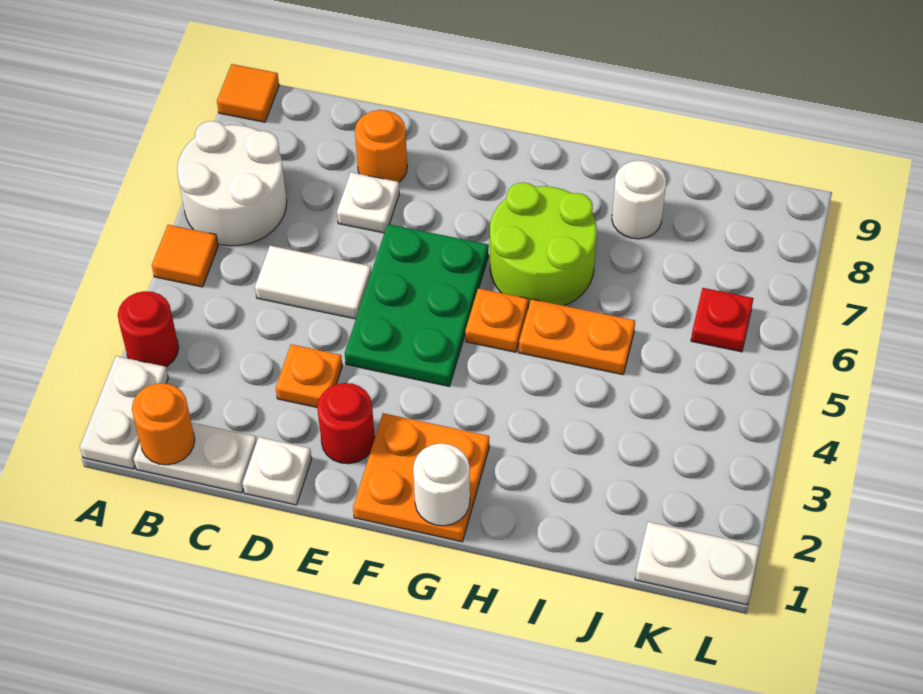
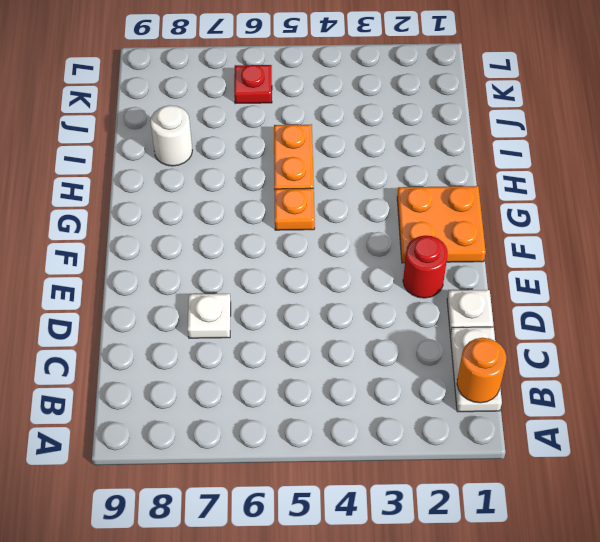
none -> white plate A1:A2 level 1
none -> red round brick A3 level 1
none -> orange tile A5 level 1

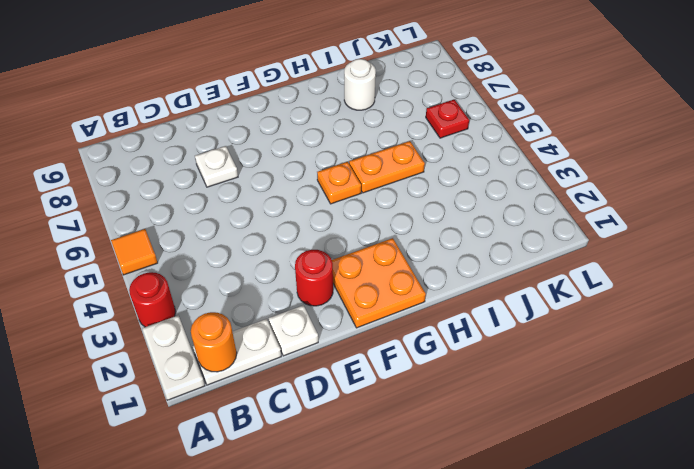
none -> white round brick A6:B7 level 1
none -> orange tile A9 level 1
none -> white tile C5:D5 level 1

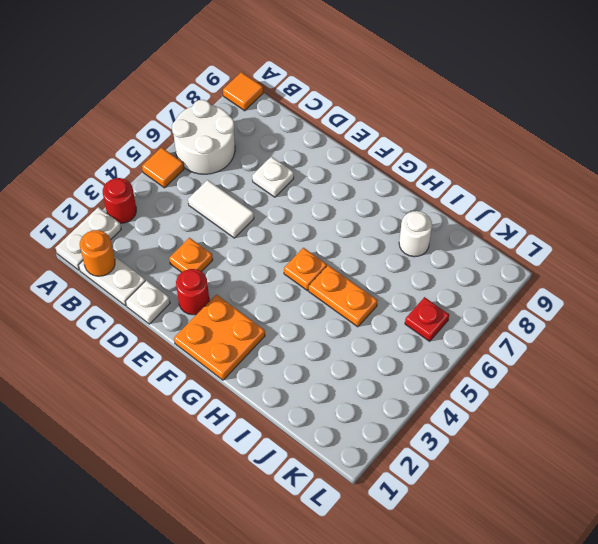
none -> orange round brick D8 level 1
none -> green plate E4:F6 level 1
none -> lime round brick G6:H7 level 1

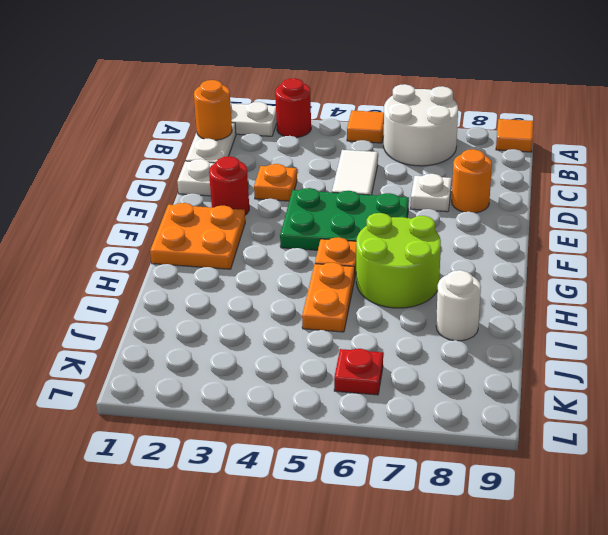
none -> white plate K1:L1 level 1
none -> white round brick G1 level 2

